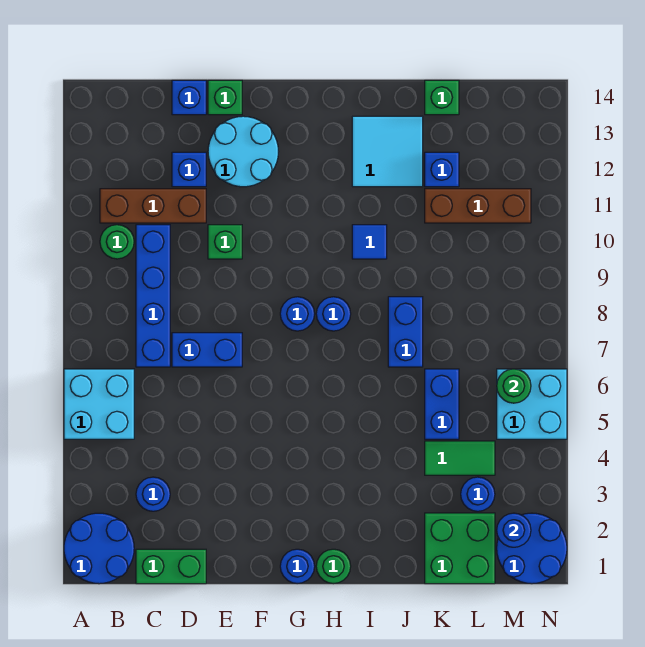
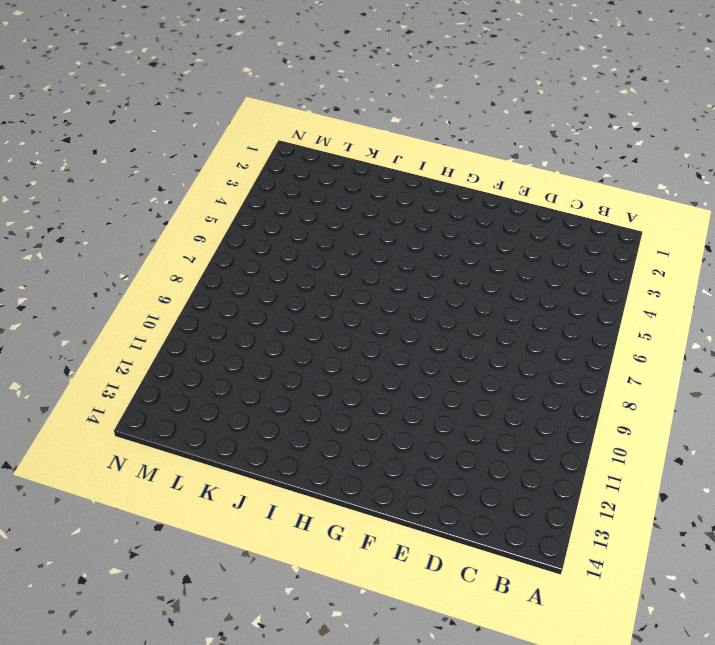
none -> blue round brick A1:B2 level 1
none -> cyan brick A5:B6 level 1
none -> green round brick B10 level 1
none -> brown brick B11:D11 level 1

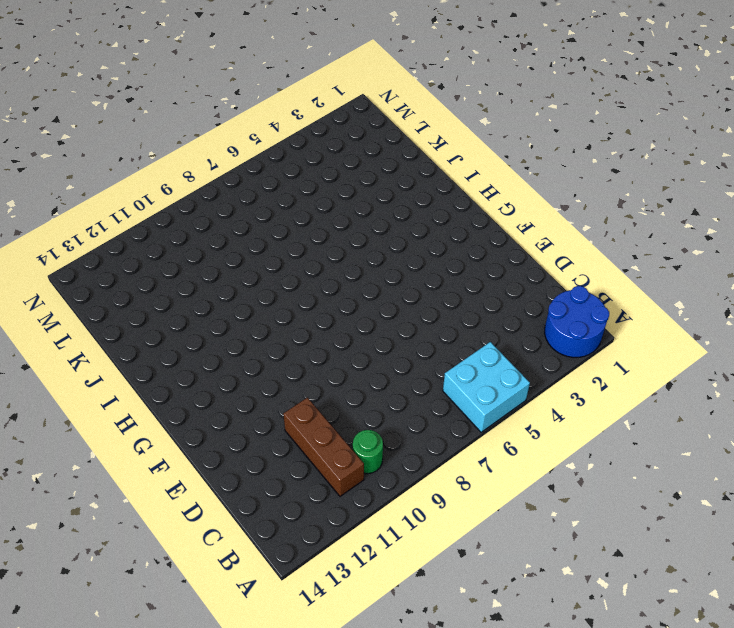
none -> green brick C1:D1 level 1
none -> blue round brick C3 level 1
none -> blue brick C7:C10 level 1
none -> blue brick D7:E7 level 1

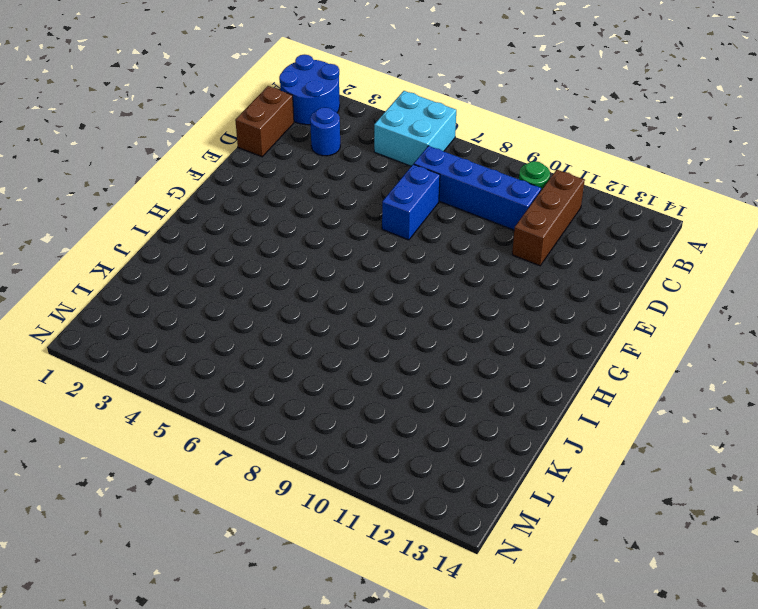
brown brick C1:D1 level 1 -> green brick C1:D1 level 1
none -> blue brick D12 level 1
none -> blue brick D14 level 1
none -> green brick E10 level 1
none -> cyan round brick E12:F13 level 1

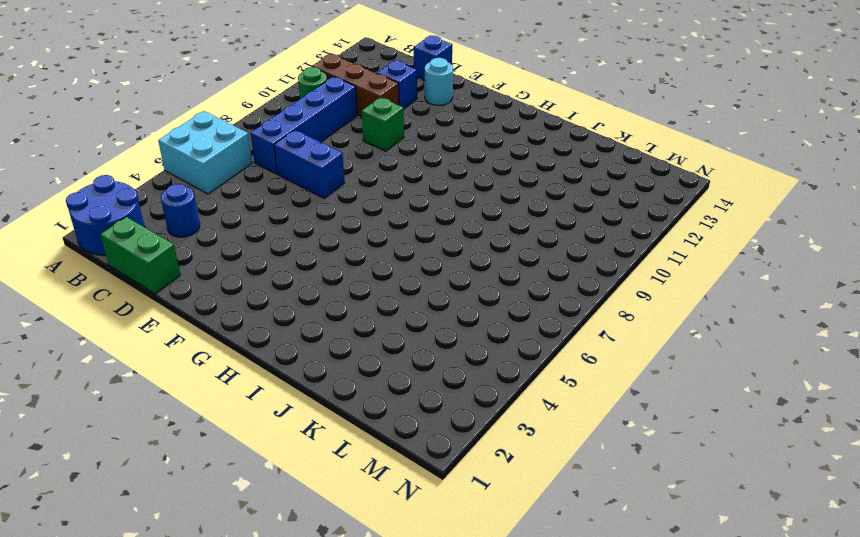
cyan round brick E13 level 1 -> cyan round brick E12:F13 level 1
none -> green brick E14 level 1
none -> blue round brick G1 level 1
none -> blue round brick G8 level 1
none -> green round brick H1 level 1

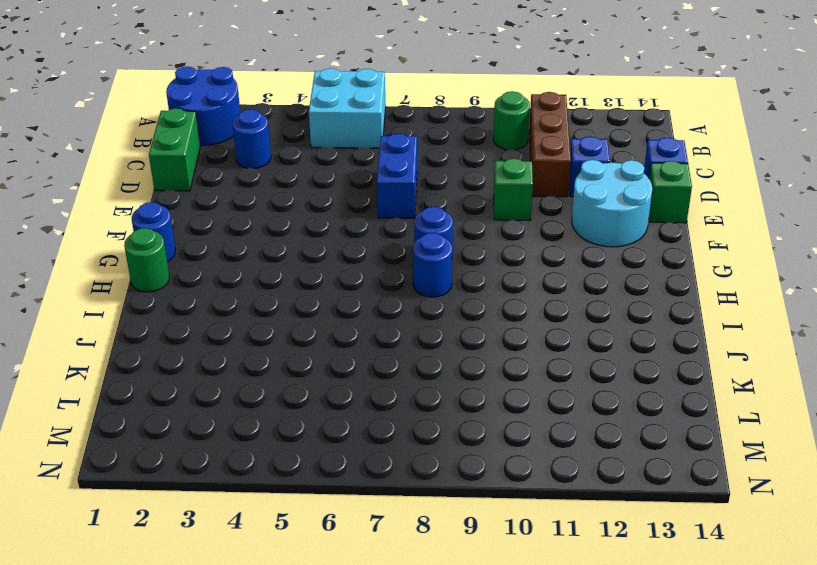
none -> blue brick C7:C10 level 1
none -> blue tile I10 level 1
none -> cyan tile I12:J13 level 1
none -> blue brick J7:J8 level 1

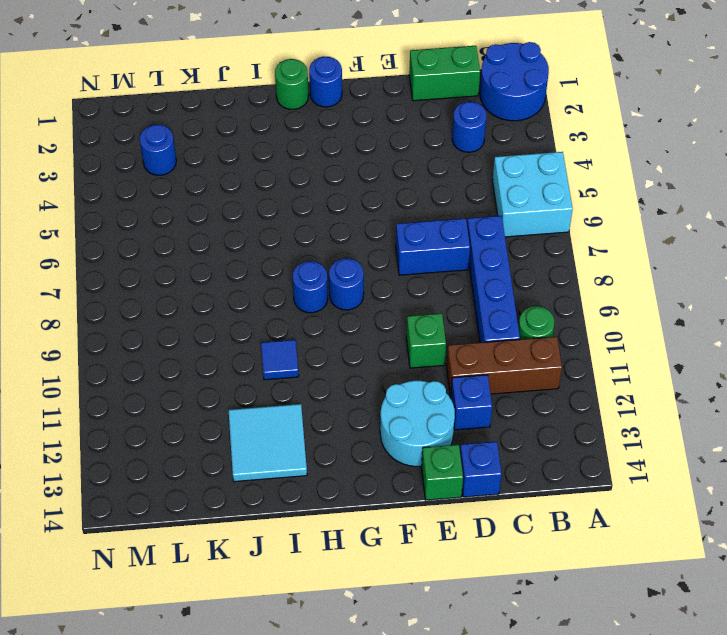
none -> blue brick J7:J8 level 1
none -> green brick K1:L2 level 1
none -> green tile K4:L4 level 1
none -> blue brick K5:K6 level 1

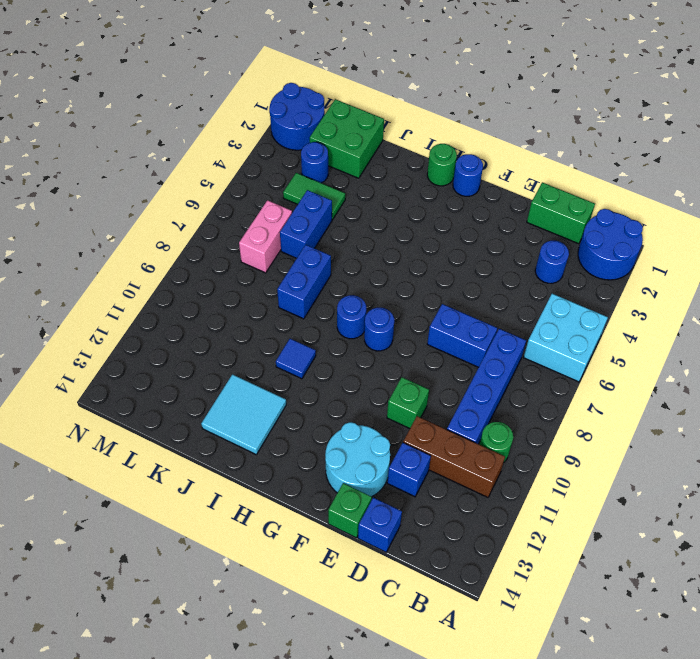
pink brick L6:L7 level 1 -> none
none -> brown brick K11:M11 level 1
none -> blue brick K12 level 1
none -> green brick K14 level 1
none -> cyan brick M5:N6 level 1

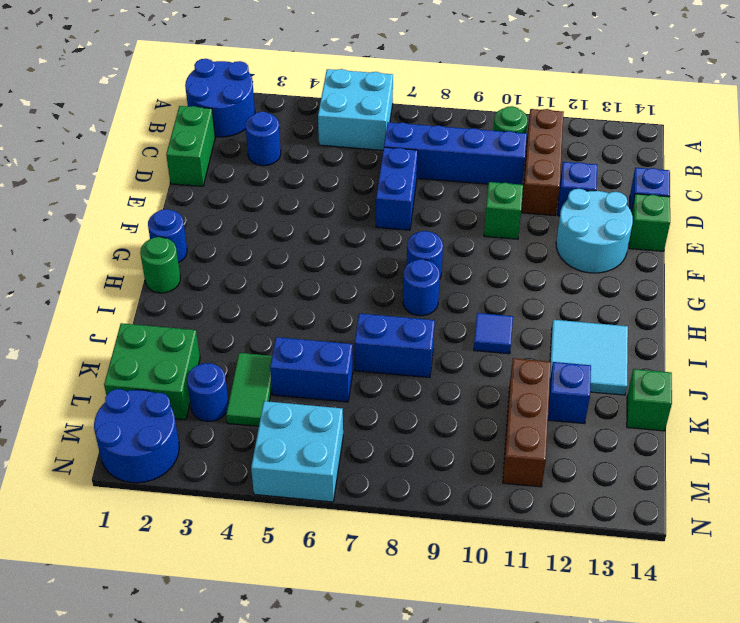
none -> blue round brick M2 level 2
none -> green round brick M6 level 2

